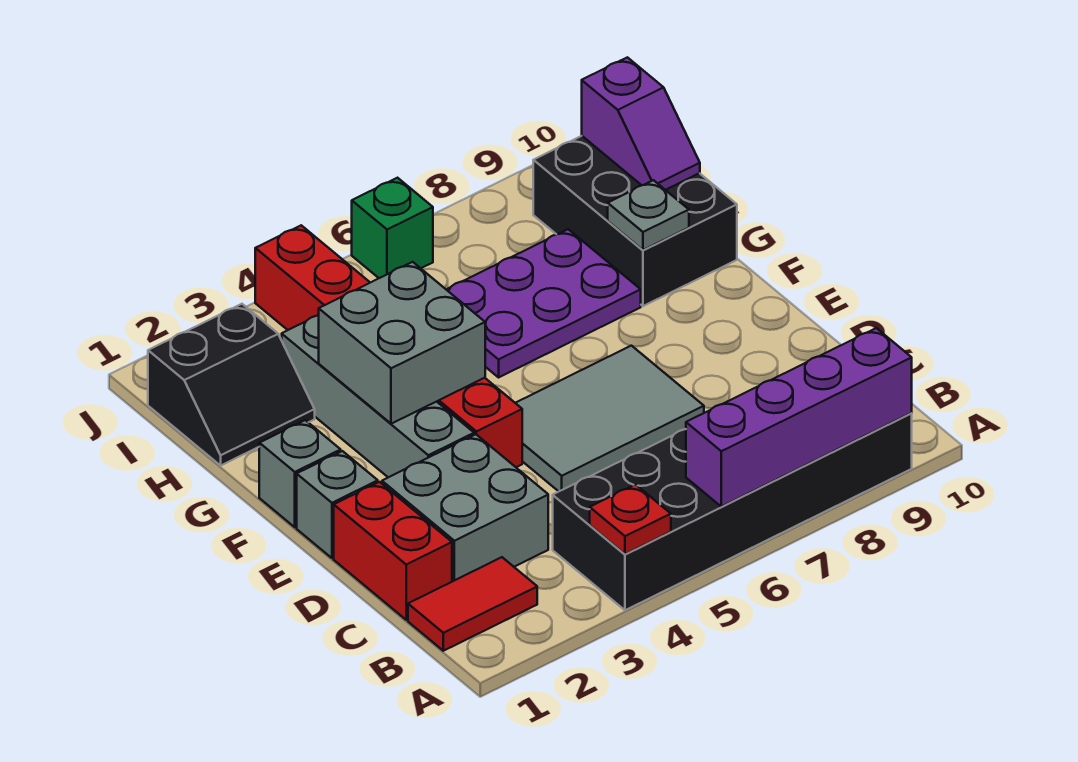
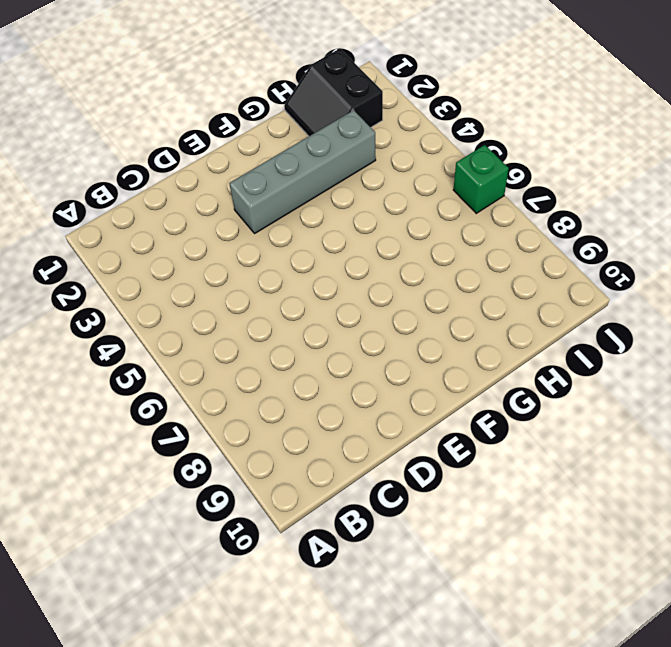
none -> black brick A4:B9 level 1
none -> red tile B1:B2 level 1
none -> red brick C1:D1 level 1

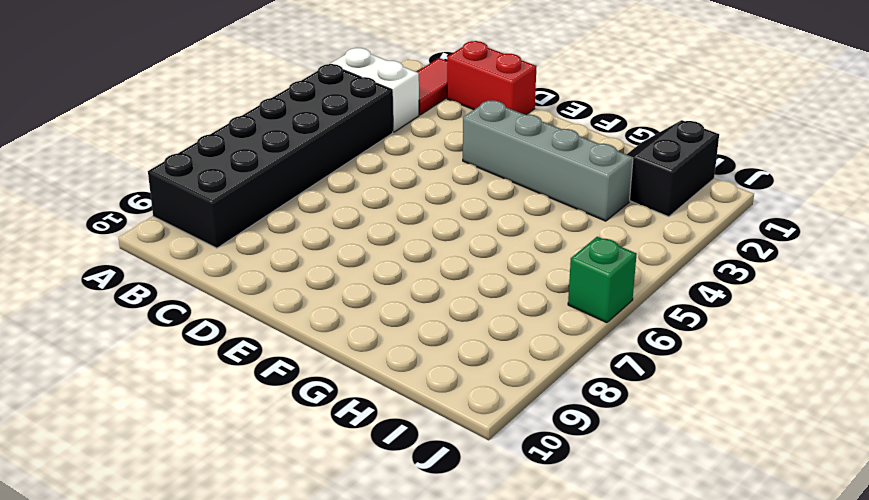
white brick A3:B3 level 1 -> none
none -> grey brick C2:D3 level 1
none -> grey tile D5:E7 level 1
none -> grey brick E1 level 1

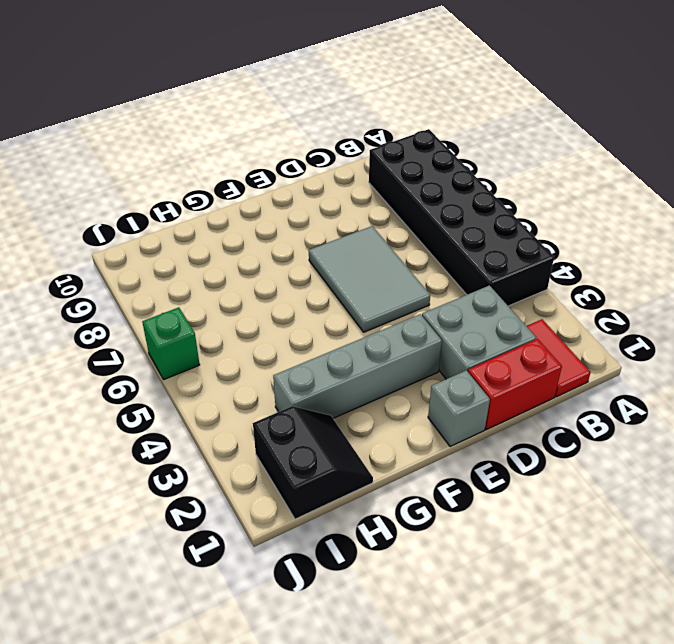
none -> red brick E4:J4 level 1
none -> grey brick F1 level 1
none -> purple plate G6:H8 level 1

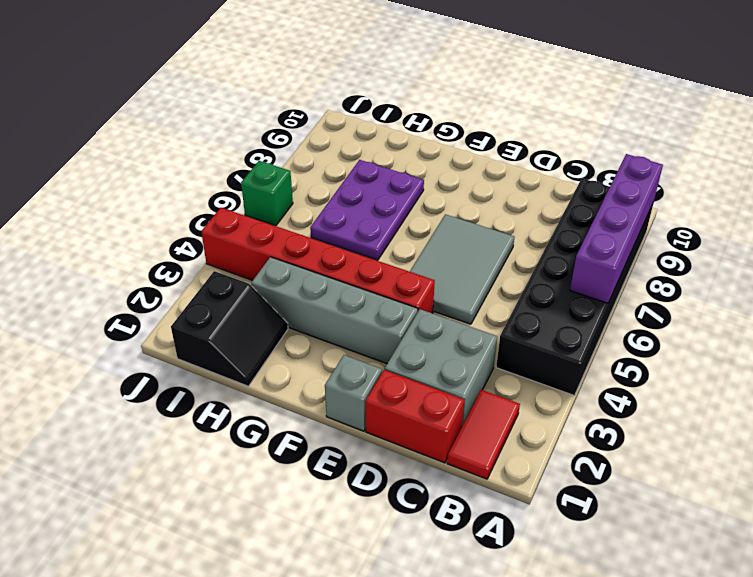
none -> grey brick F1 level 1
none -> black brick G9:I10 level 1
none -> red plate A4 level 2

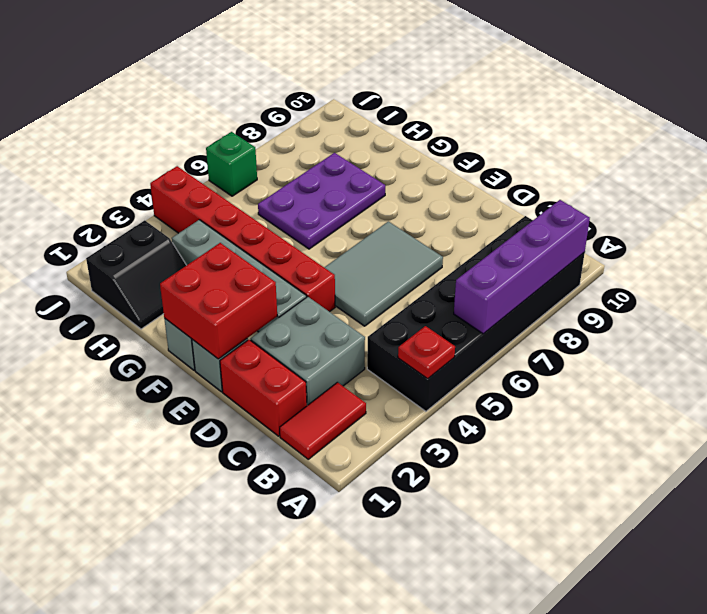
red brick E1:F2 level 2 -> none
none -> black brick G9:I10 level 1
none -> grey brick F3:G4 level 2
none -> grey plate G9 level 2

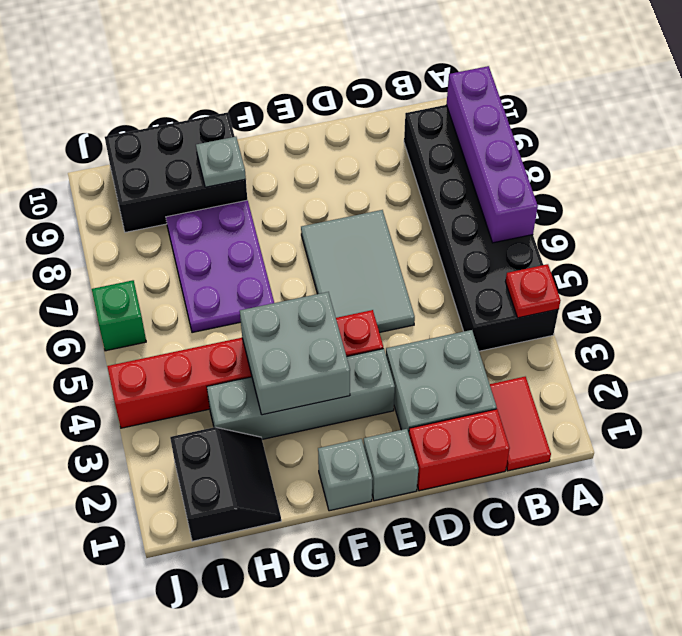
none -> purple slope H10:I10 level 2 top I

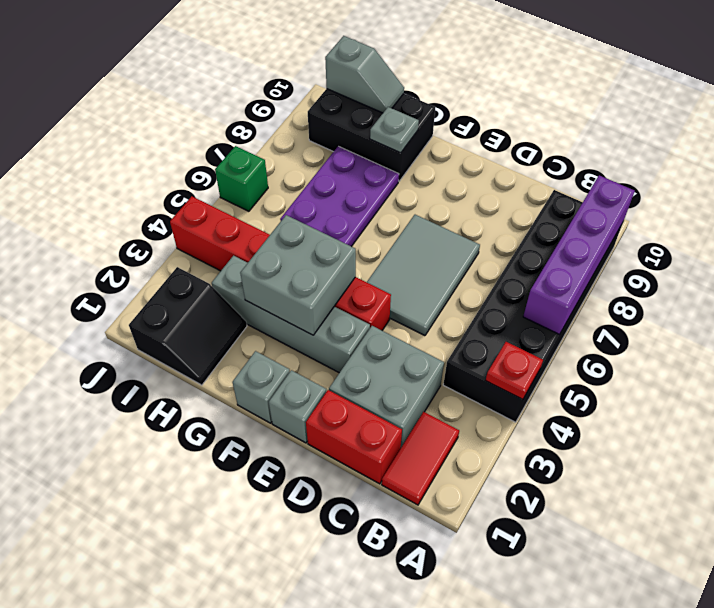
grey slope H10:I10 level 2 top I -> purple slope H10:I10 level 2 top I

